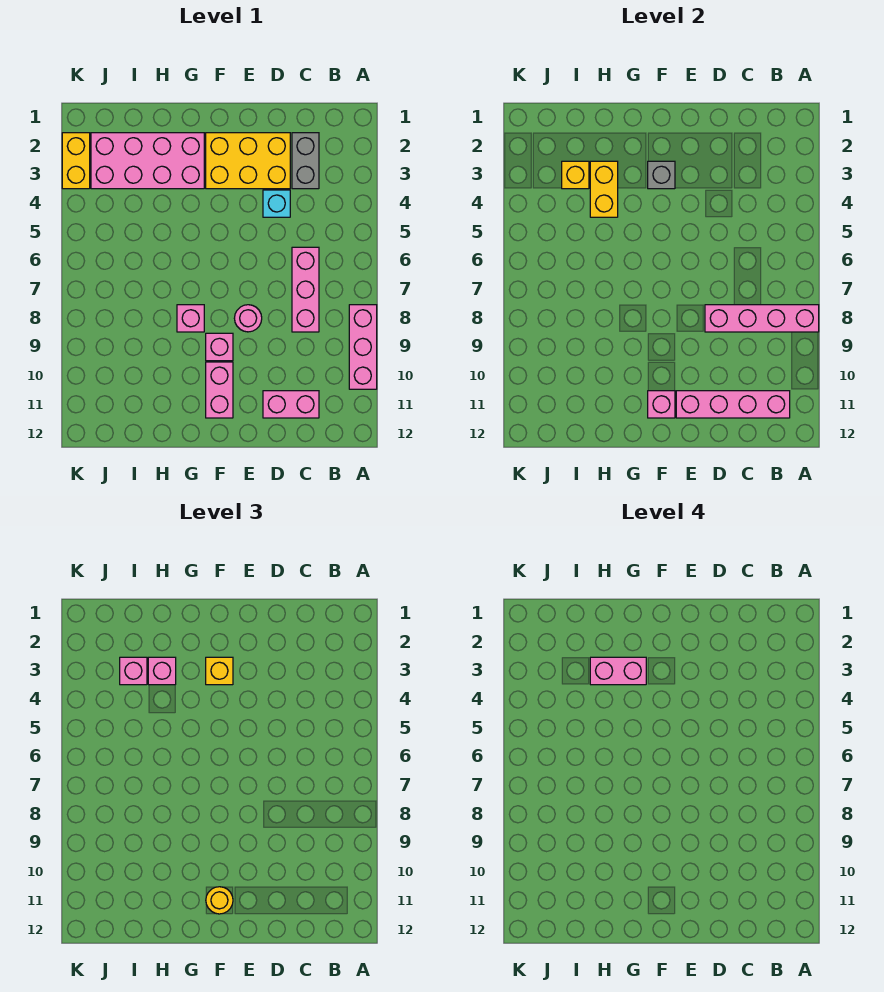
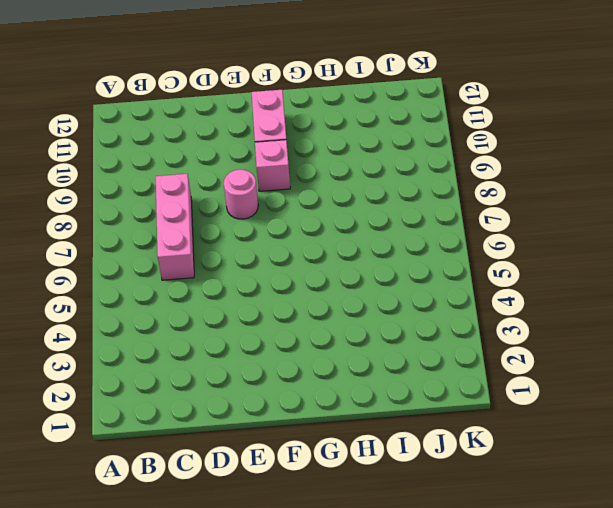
none -> pink brick A8:A10 level 1
none -> grey brick C2:C3 level 1
none -> pink brick C11:D11 level 1

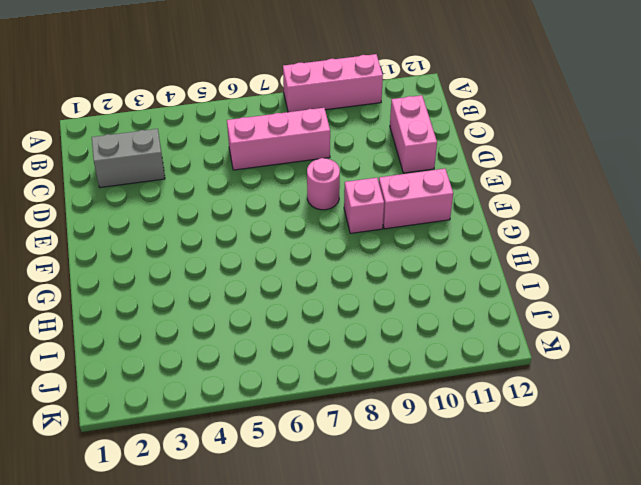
none -> yellow brick D2:F3 level 1
none -> cyan brick D4 level 1
none -> pink brick G2:J3 level 1

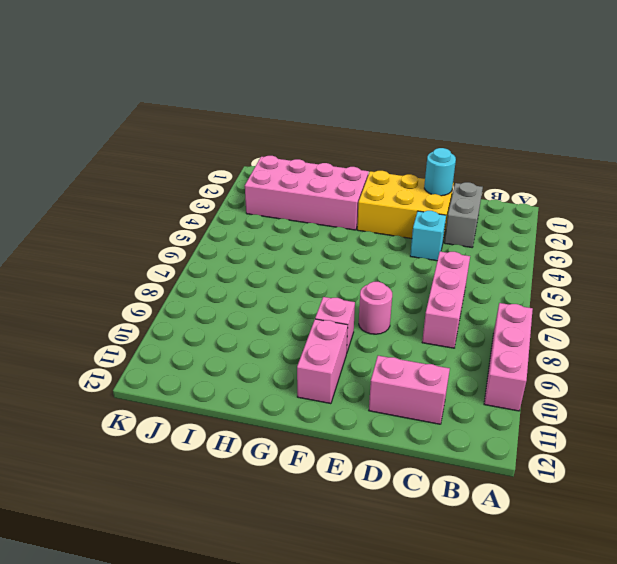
cyan round brick D2 level 2 -> none
none -> pink brick G8 level 1
none -> yellow brick K2:K3 level 1
none -> pink brick A8:D8 level 2

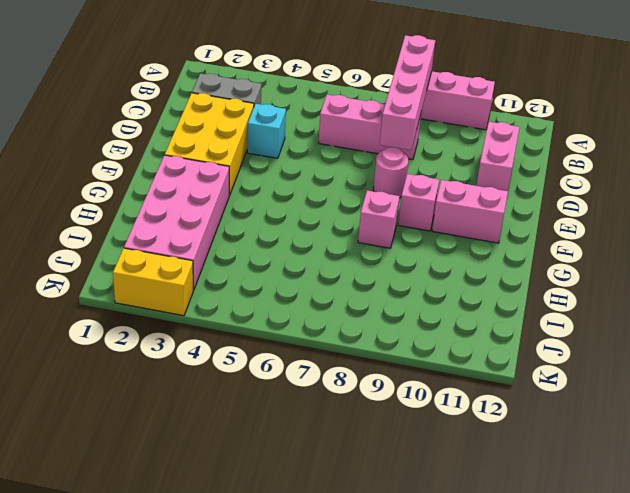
none -> pink brick B11:E11 level 2
none -> grey brick F3 level 2
none -> pink brick F11 level 2

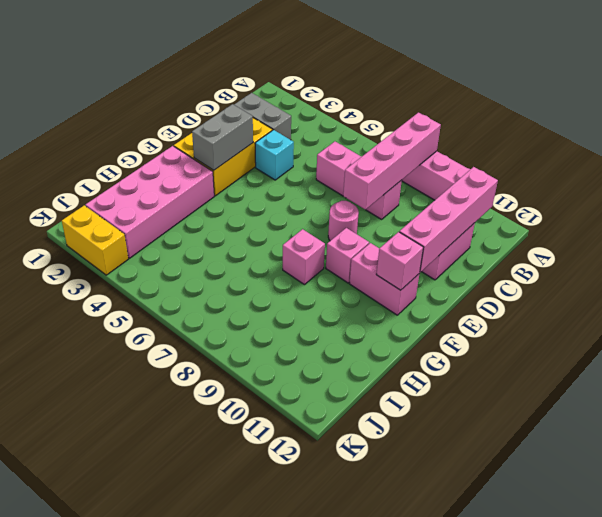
grey brick E3:F3 level 2 -> grey brick F3 level 2
none -> yellow brick H3:H4 level 2
none -> yellow brick I3 level 2
none -> yellow brick F3 level 3

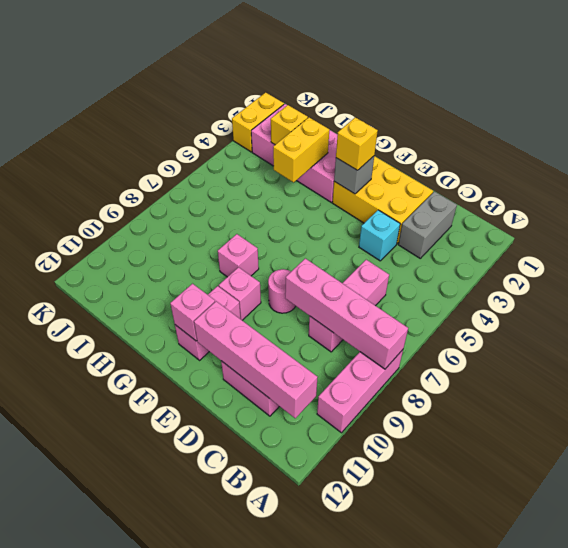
none -> yellow round brick F11 level 3
none -> pink brick H3 level 3
none -> pink brick I3 level 3

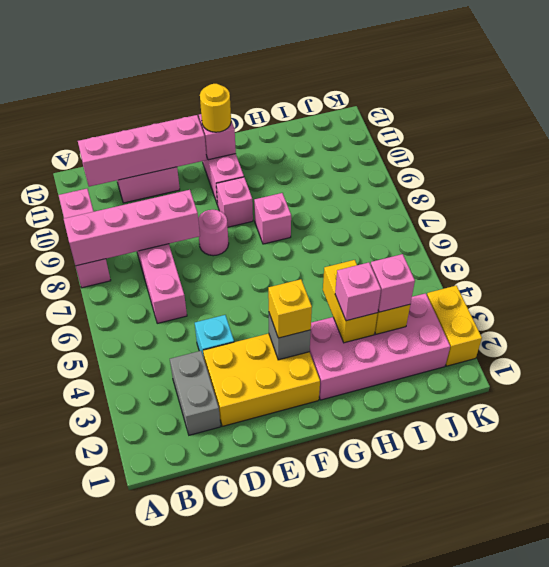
none -> pink brick G3:H3 level 4

